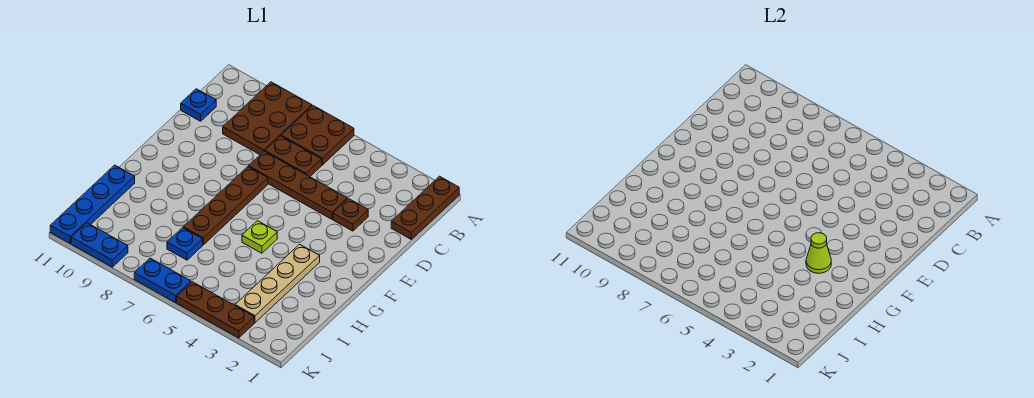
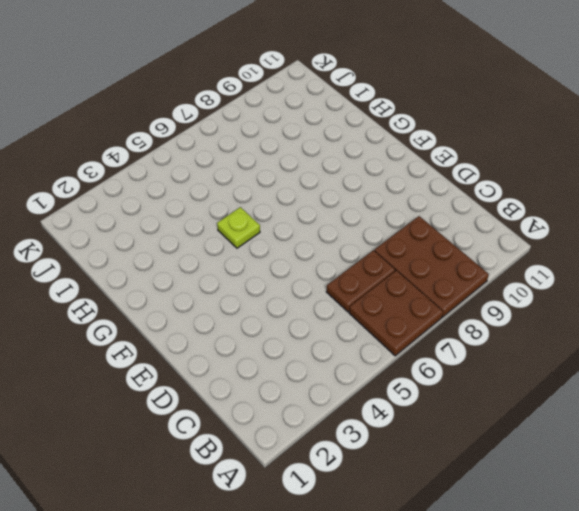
none -> brown plate A1:C1 level 1
none -> blue plate C11 level 1
none -> brown plate D3 level 1

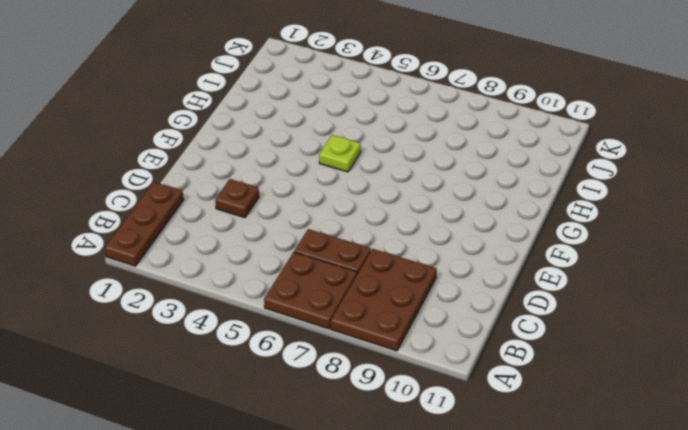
none -> blue plate C11 level 1
none -> brown plate D4:D7 level 1
none -> brown plate E7:H7 level 1

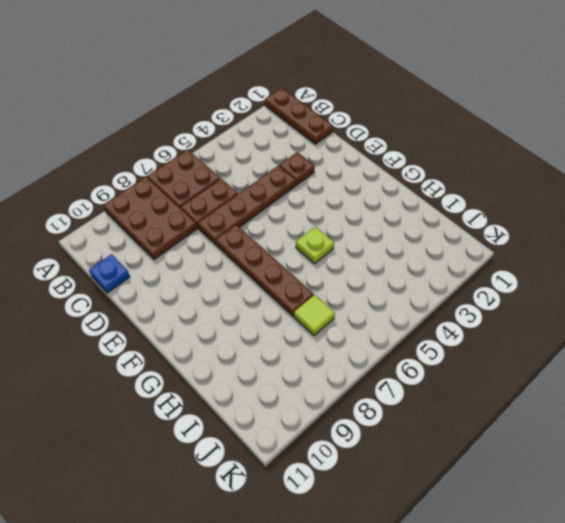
lime tile I7 level 1 -> blue plate I7 level 1
none -> tan plate G3:J3 level 1
none -> blue plate H11:K11 level 1
none -> brown plate K3:K5 level 1

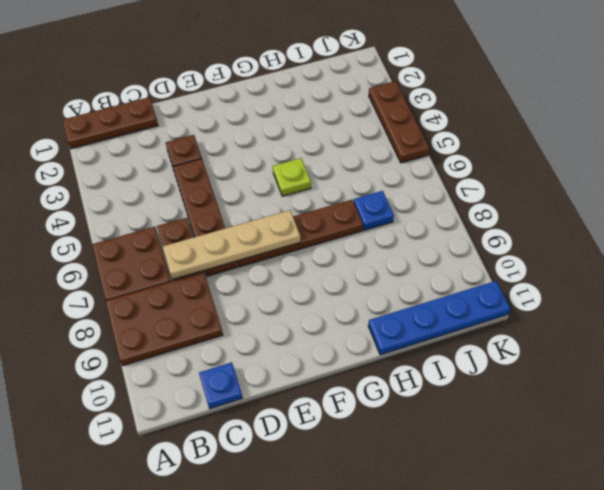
tan plate C7:F7 level 2 -> tan plate G3:J3 level 1
none -> blue plate K6:K7 level 1
none -> blue plate K9:K10 level 1
none -> lime cone G3 level 2

